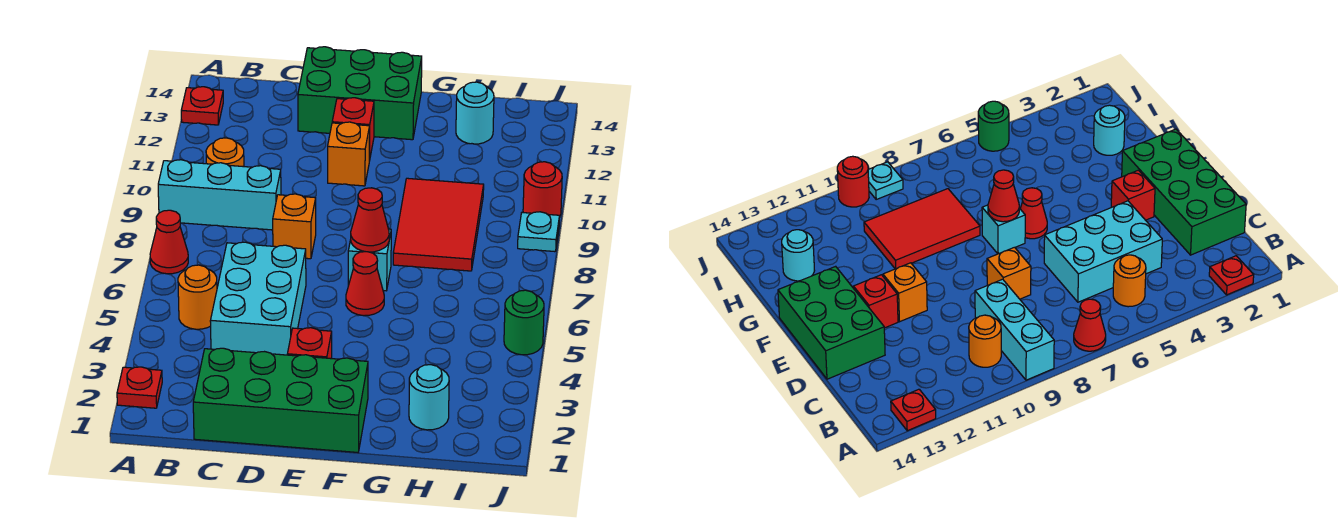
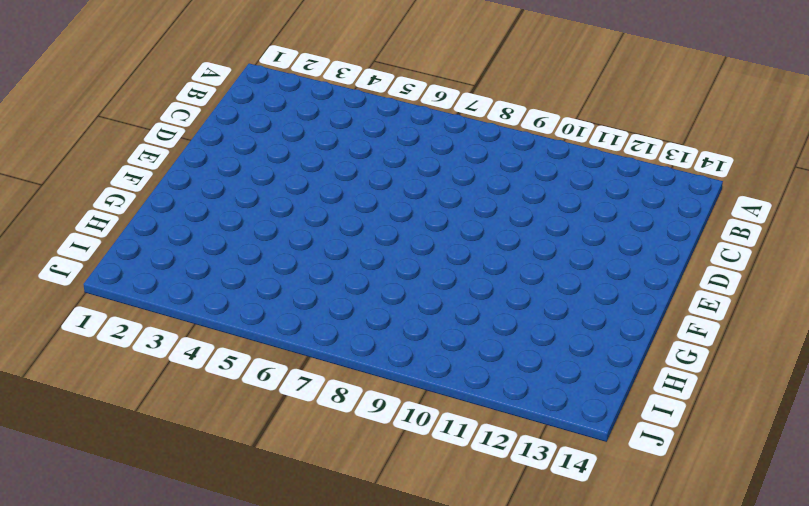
none -> red plate A2 level 1
none -> red cone A7 level 1
none -> cyan brick A9:C9 level 1

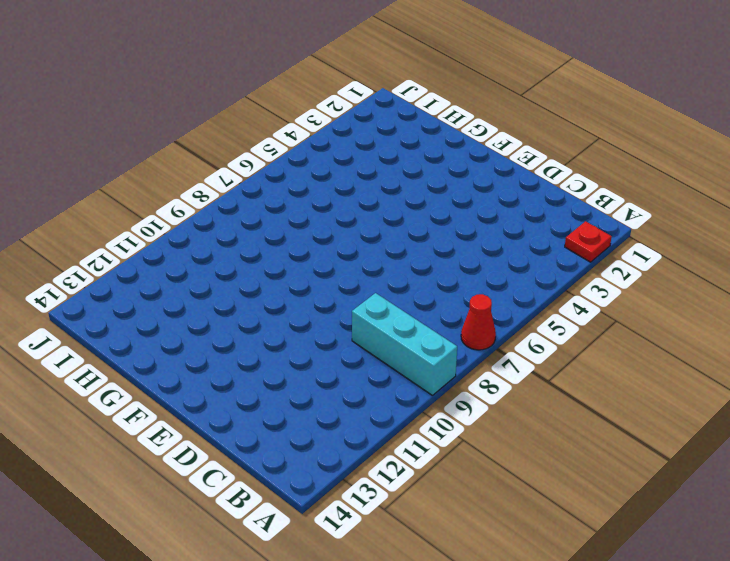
none -> red plate A13 level 1
none -> orange round brick B5 level 1
none -> orange round brick B10 level 1

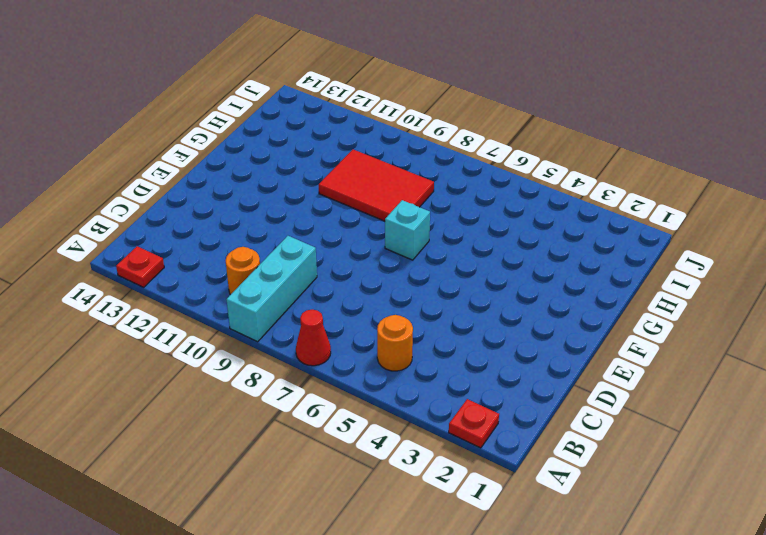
none -> green brick C1:F2 level 1
none -> cyan brick C4:D6 level 1
none -> orange brick D8 level 1

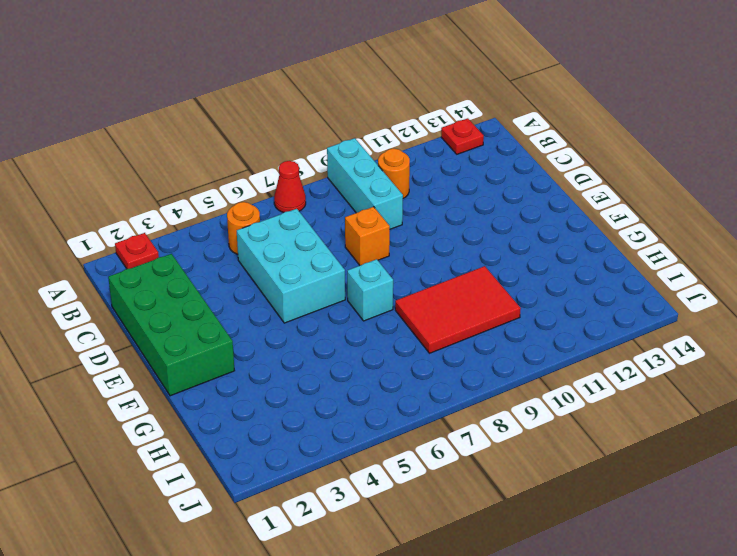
cyan brick C5:E6 level 1 -> cyan brick C4:D6 level 1
none -> green brick D13:F14 level 1
none -> red brick E3 level 1
none -> orange brick E11 level 1

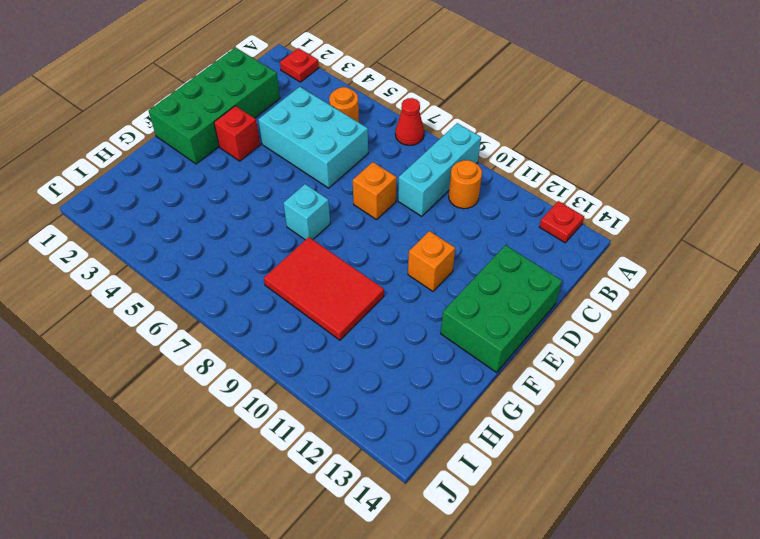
none -> red brick E12 level 1
none -> red cone F6 level 1
none -> cyan round brick H2 level 1

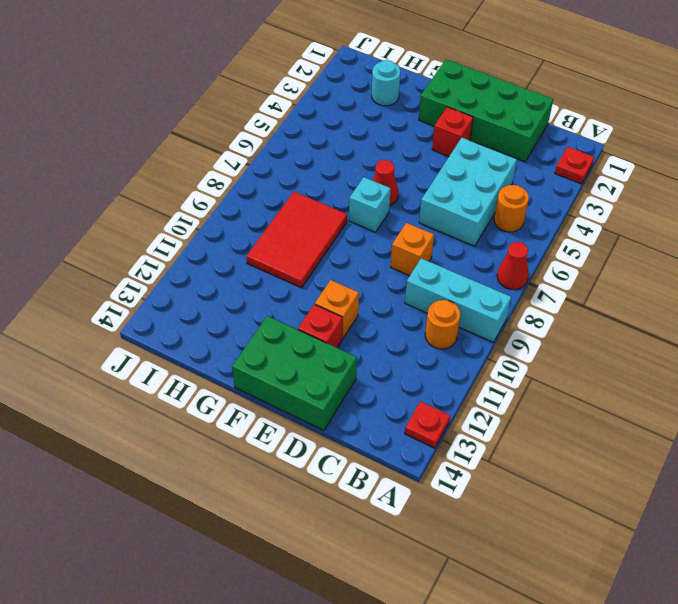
none -> cyan round brick H13 level 1
none -> green round brick J5 level 1
none -> cyan plate J9 level 1

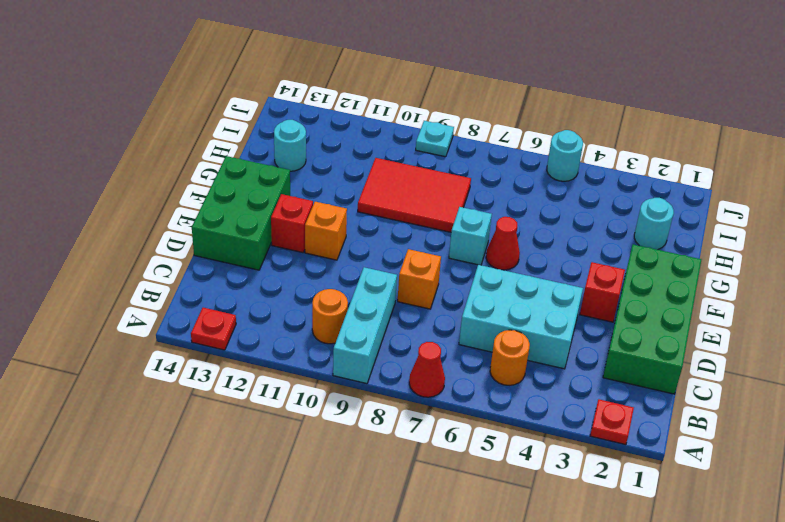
cyan round brick J5 level 1 -> green round brick J5 level 1
none -> red round brick J10 level 1
none -> red cone F7 level 2

